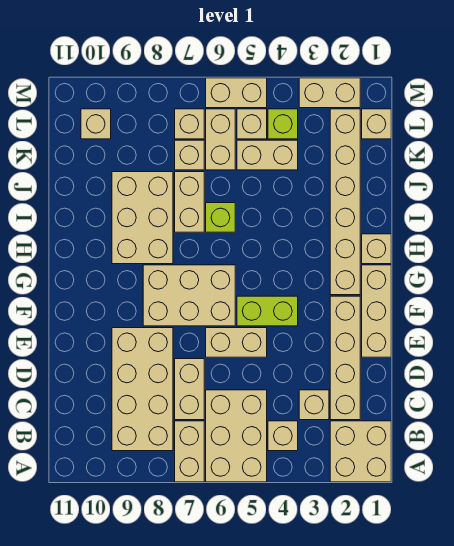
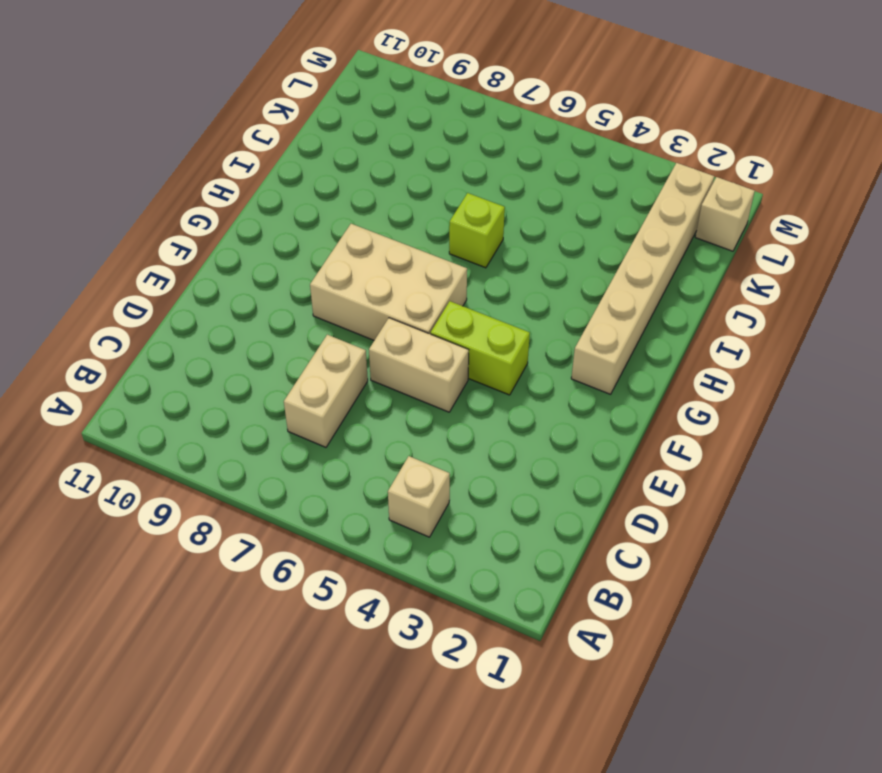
none -> tan brick A1:B2 level 1
none -> tan brick A5:C6 level 1
none -> tan brick A7:B7 level 1

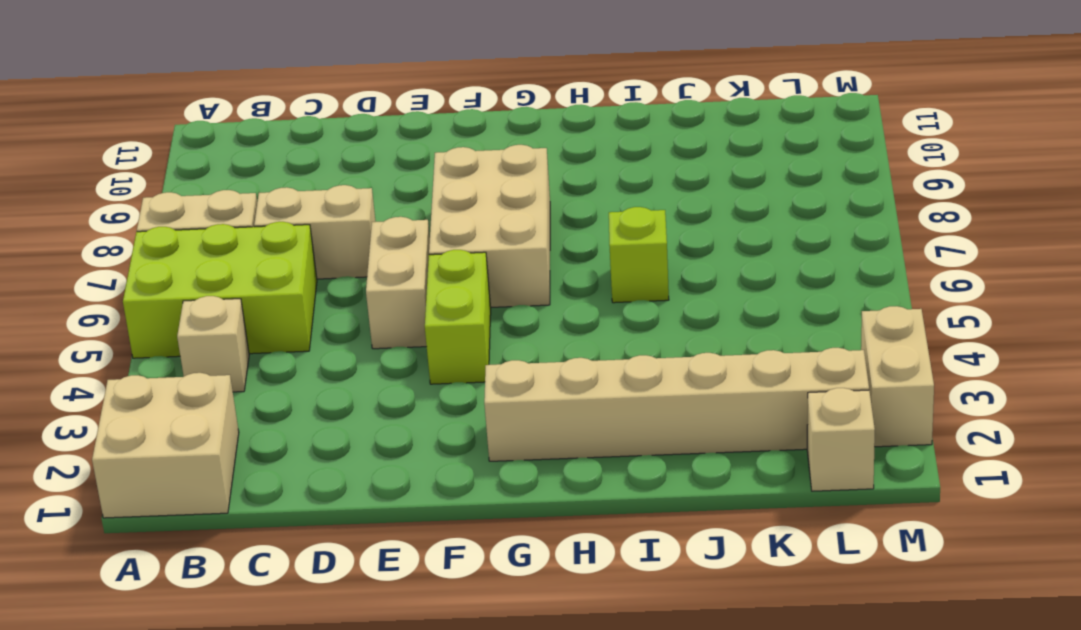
lime brick A5:C6 level 1 -> tan brick A5:C6 level 1
none -> tan brick B8:E9 level 1
none -> tan brick C2:F2 level 1
none -> tan brick C3 level 1

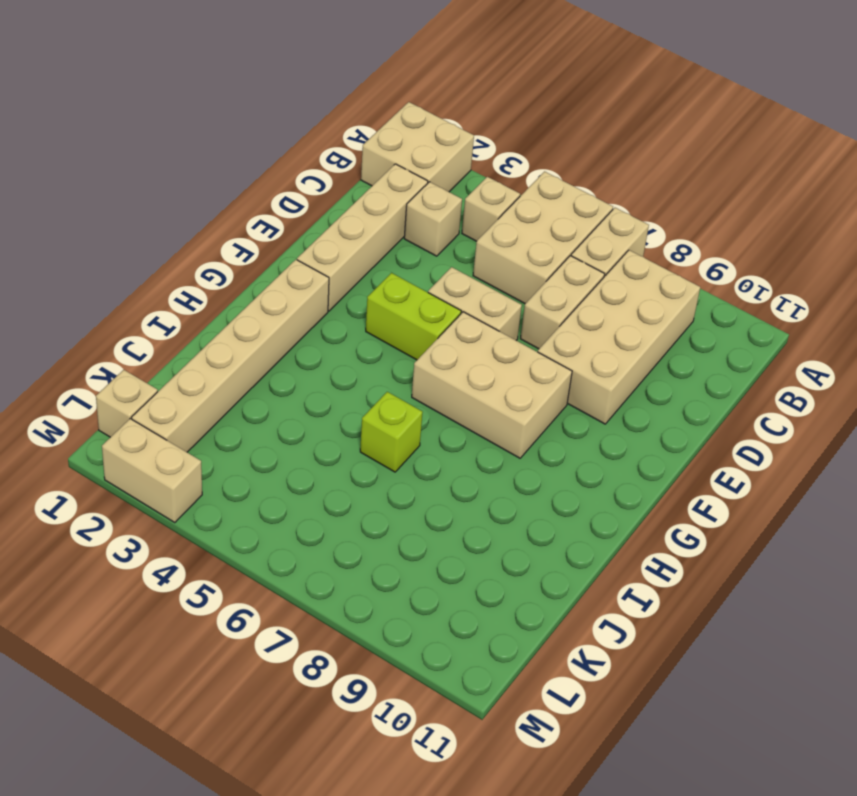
none -> tan brick E1:G1 level 1
none -> tan brick H1 level 1
none -> tan brick H8:J9 level 1

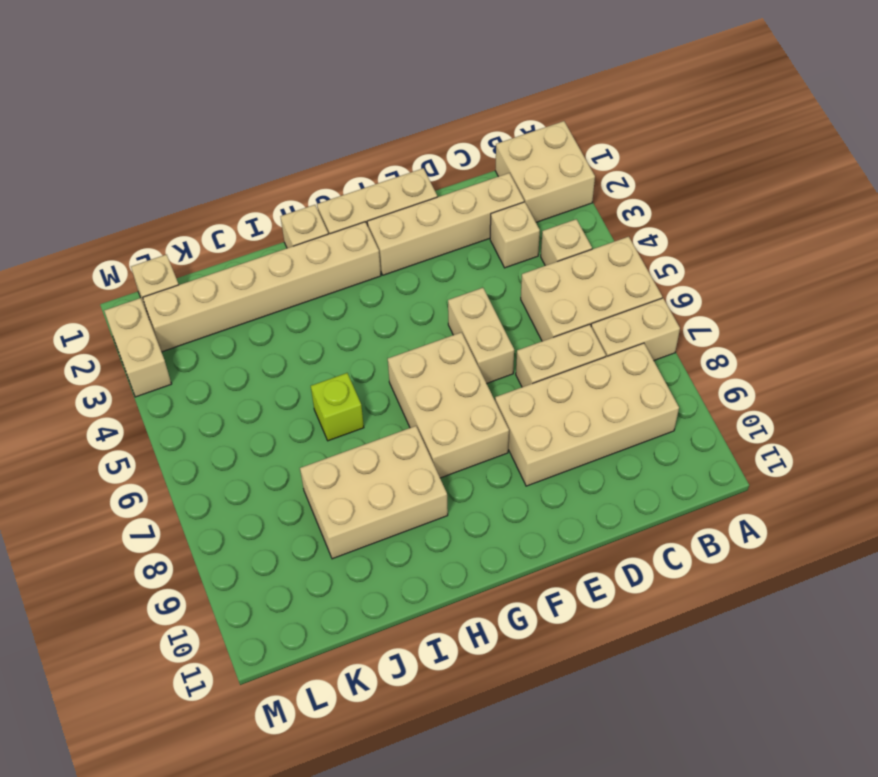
none -> lime brick F4:F5 level 1
none -> tan brick I7:J7 level 1
none -> tan brick K4:K5 level 1

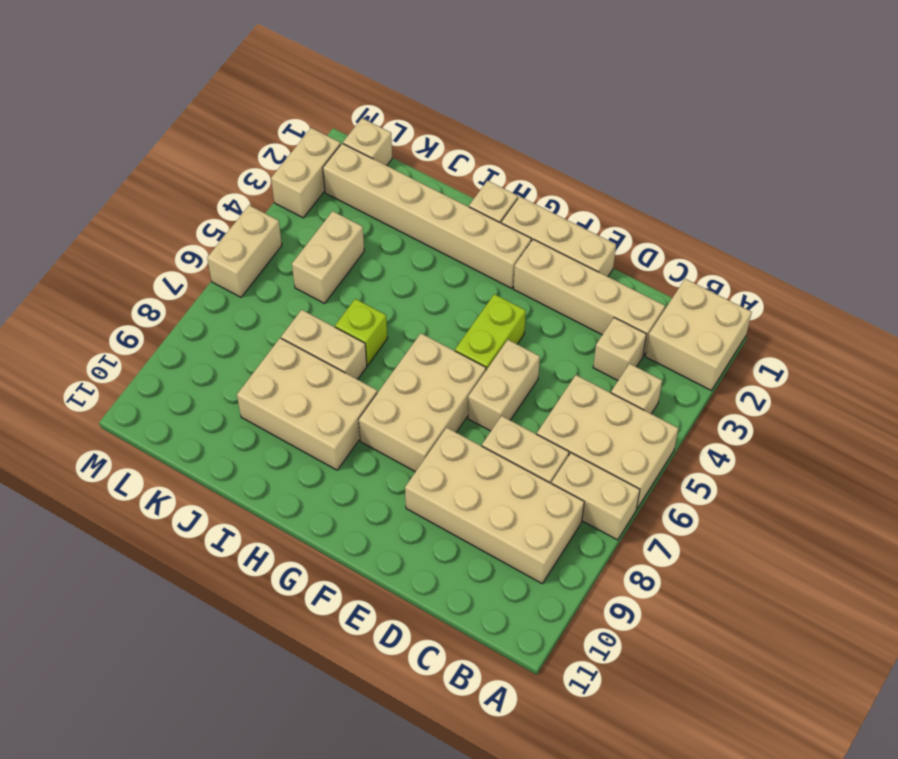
none -> tan brick K6:L6 level 1
none -> tan brick K7 level 1
none -> lime brick L4 level 1

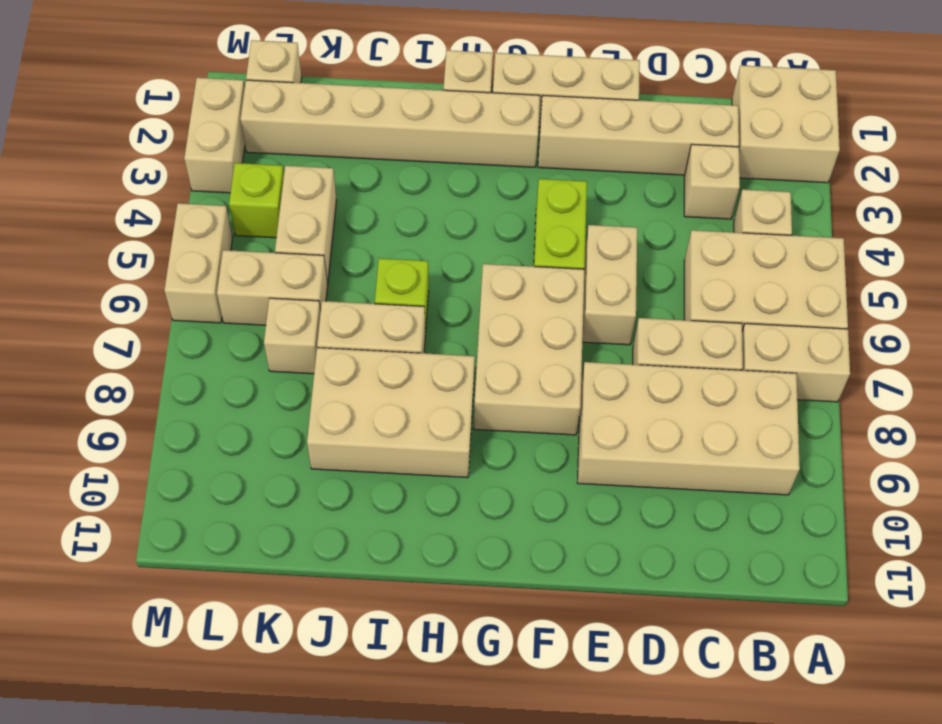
none -> tan brick L5 level 1
none -> tan brick L7 level 1
none -> tan brick L10 level 1

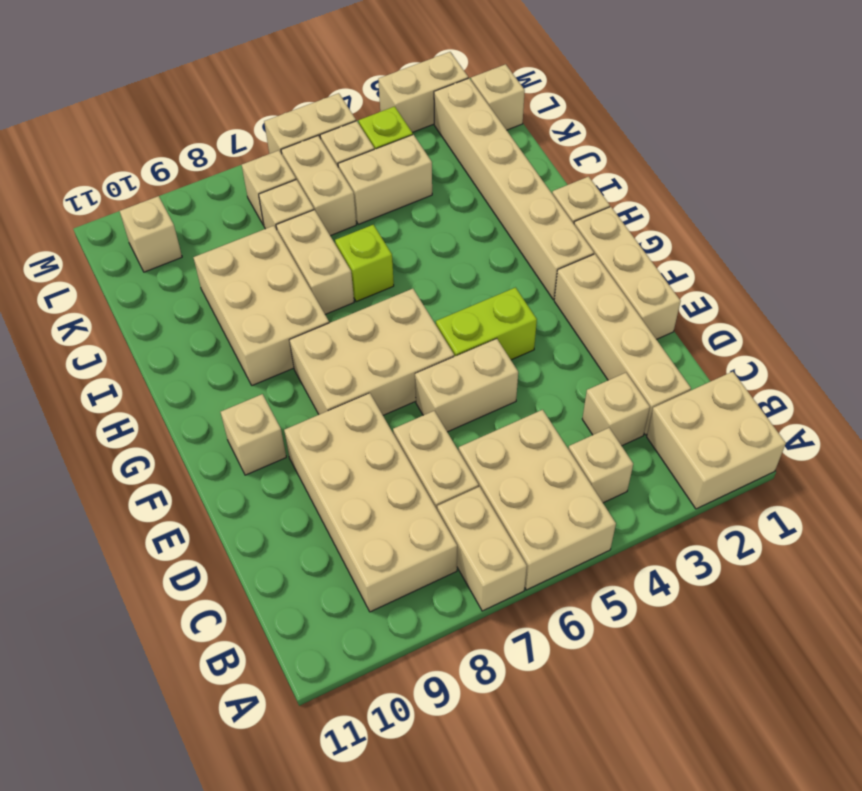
tan brick F10 level 1 -> none

